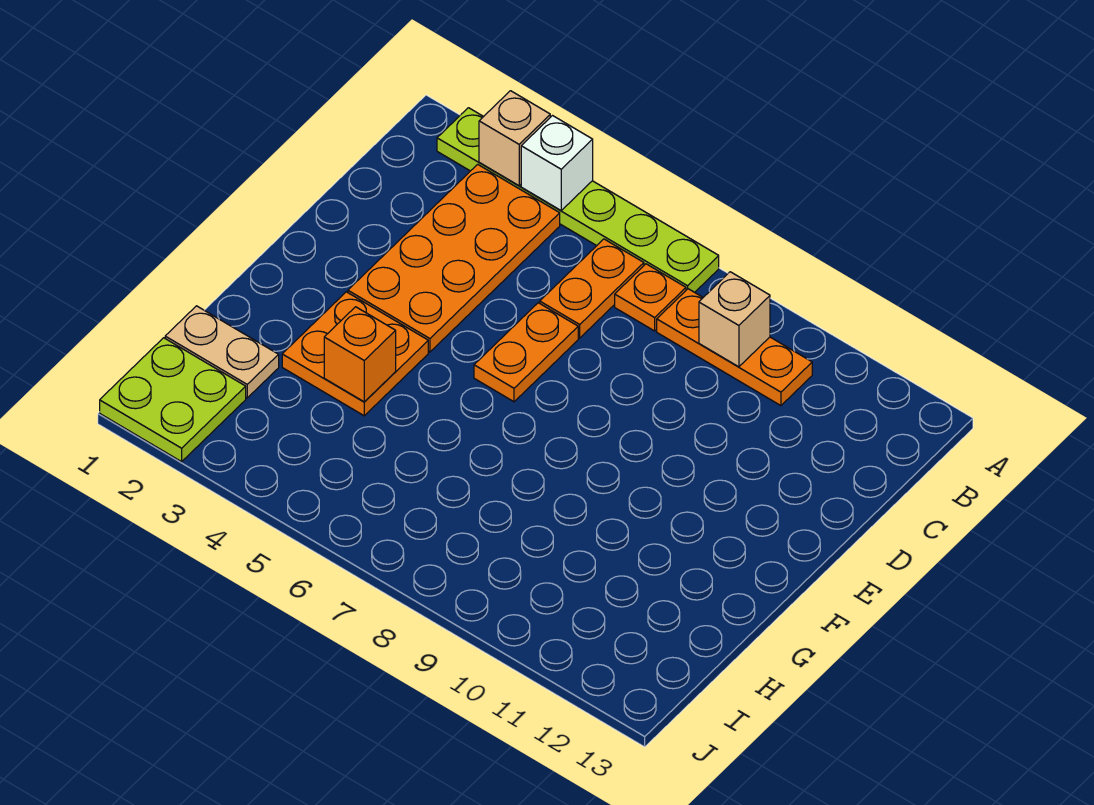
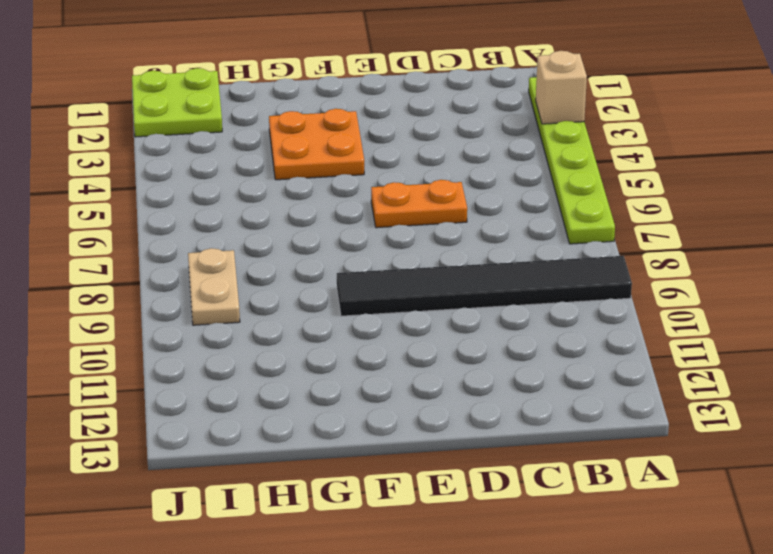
black tile A9:F9 level 1 -> orange plate B8:B10 level 1
tan plate I8:I9 level 1 -> tan plate H1:H2 level 1
none -> orange plate B3:E4 level 1
none -> orange plate B6:C6 level 1
none -> orange plate B7 level 1

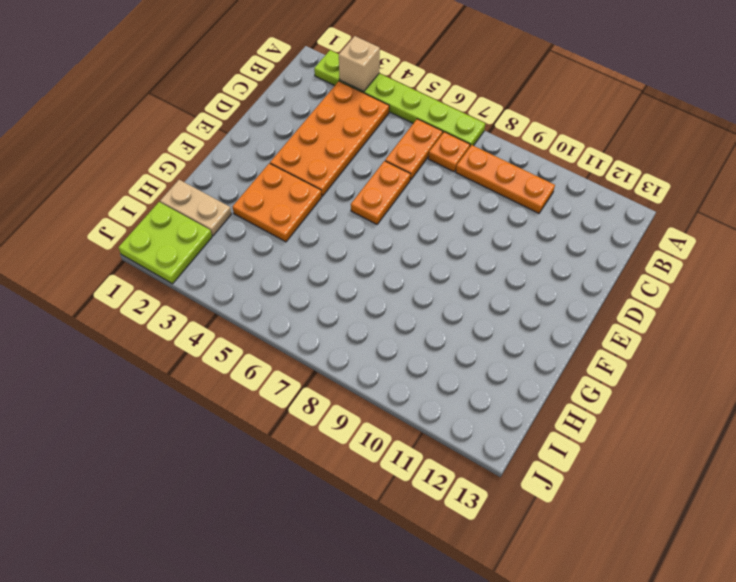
none -> white brick A4 level 2
none -> tan brick B9 level 2
none -> orange brick G4 level 2

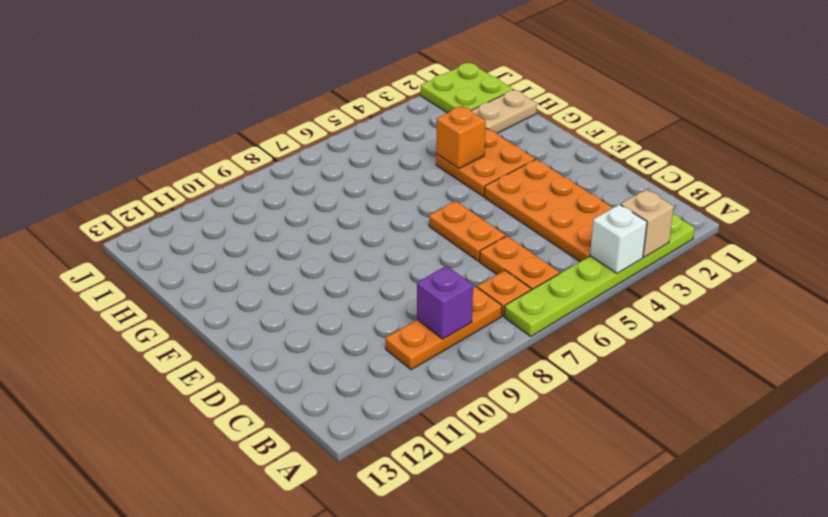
purple brick B9 level 2 -> tan brick B9 level 2

